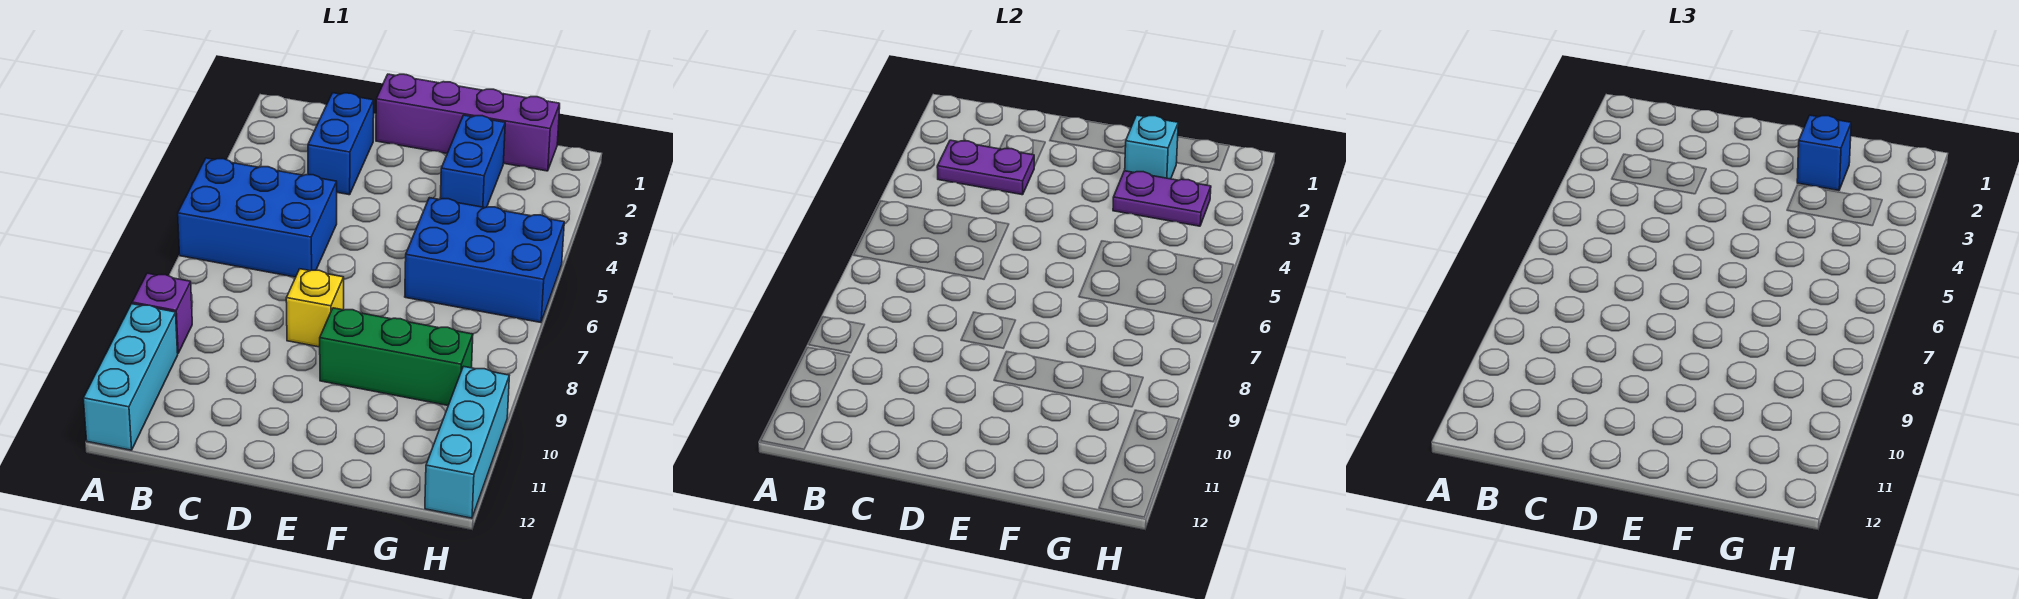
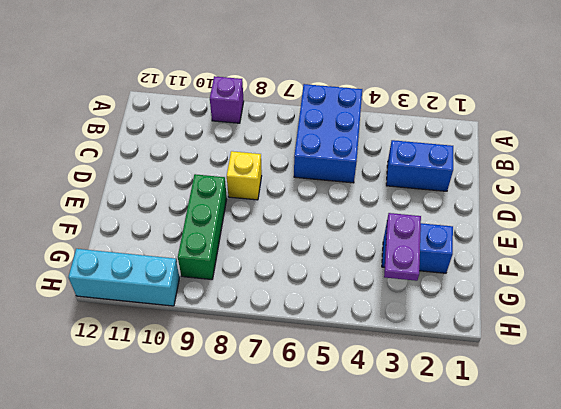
none -> cyan brick A10:A12 level 1
none -> purple brick D1:G1 level 1
none -> blue brick F5:H6 level 1

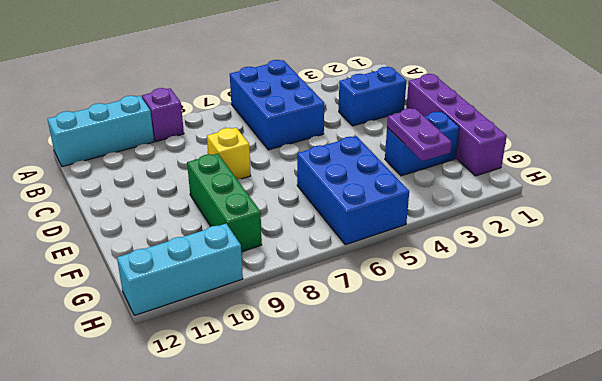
none -> purple plate B3:C3 level 2
none -> cyan brick F2 level 2
none -> blue brick F2 level 3

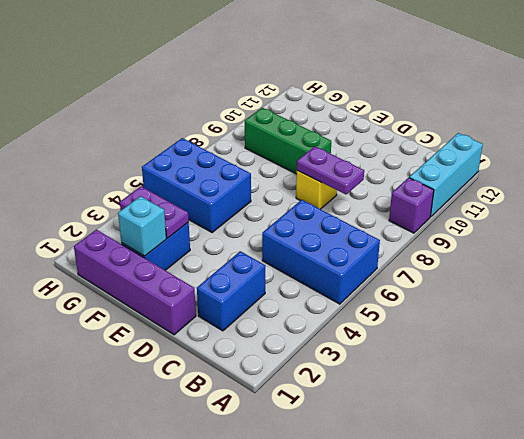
purple plate C8:D8 level 2 -> purple plate B3:C3 level 2
none -> cyan brick H10:H12 level 1
none -> blue brick F2 level 3

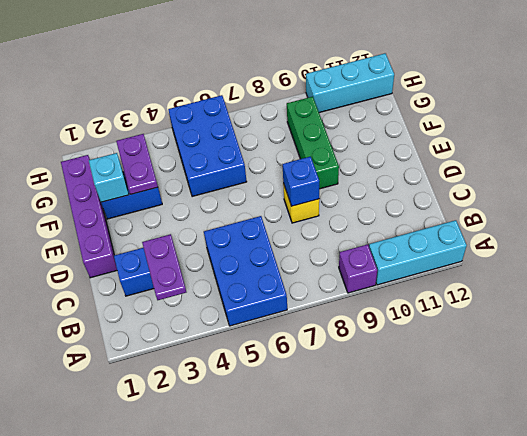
blue brick D8 level 2 -> blue brick F2 level 3

